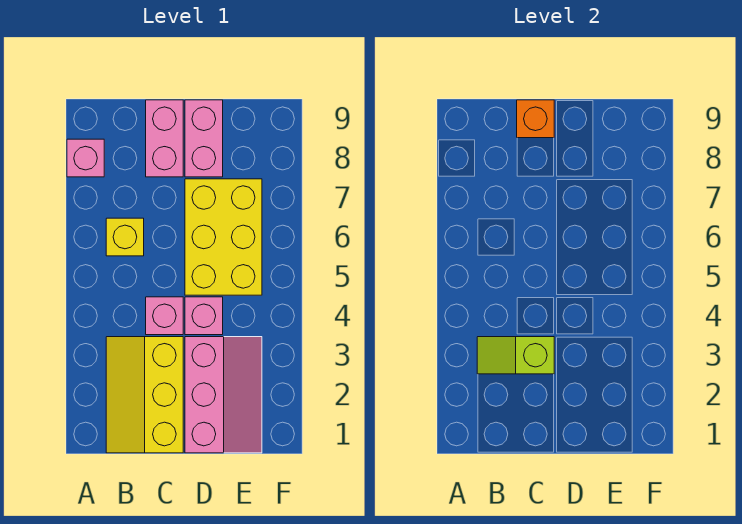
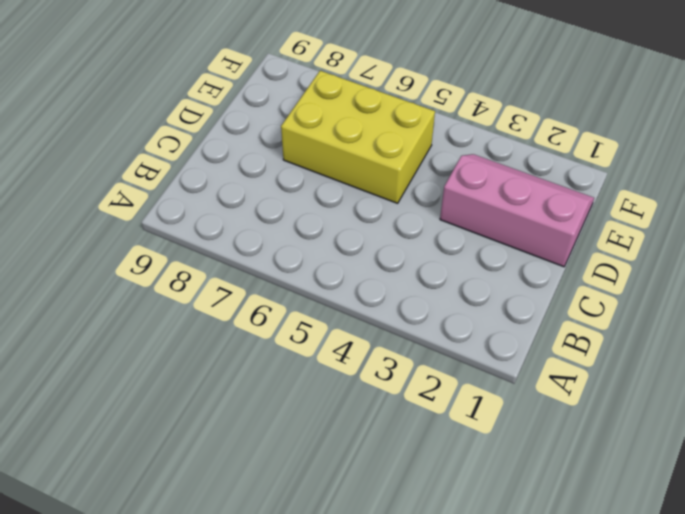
none -> pink brick A8 level 1
none -> yellow slope B1:C3 level 1 top C

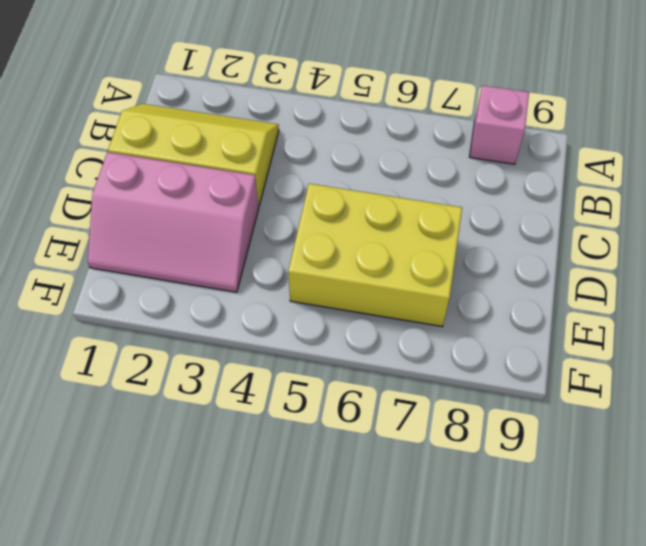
none -> yellow brick B6 level 1
none -> pink brick C4 level 1

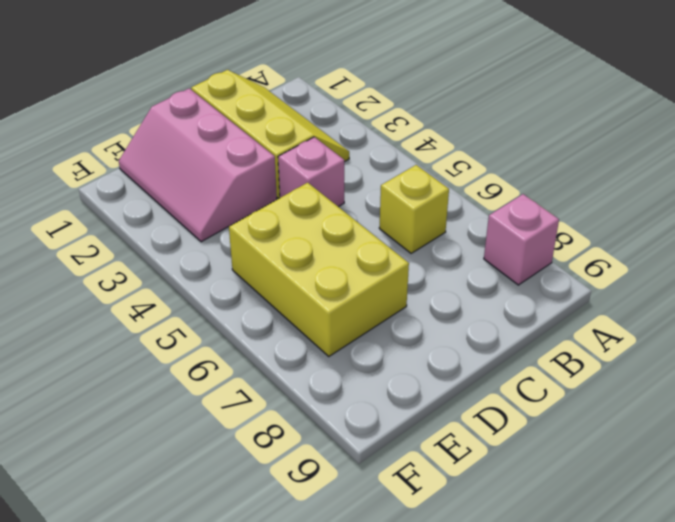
none -> pink brick C8:C9 level 1
none -> pink brick D4 level 1

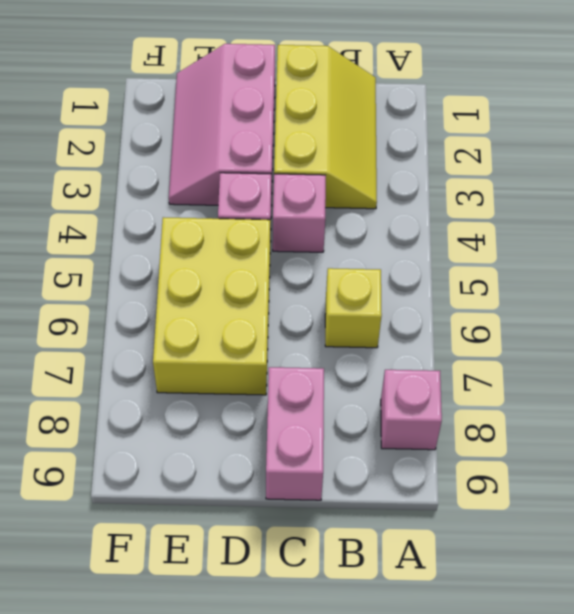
none -> pink brick D8:D9 level 1
none -> lime slope B3:C3 level 2 top C

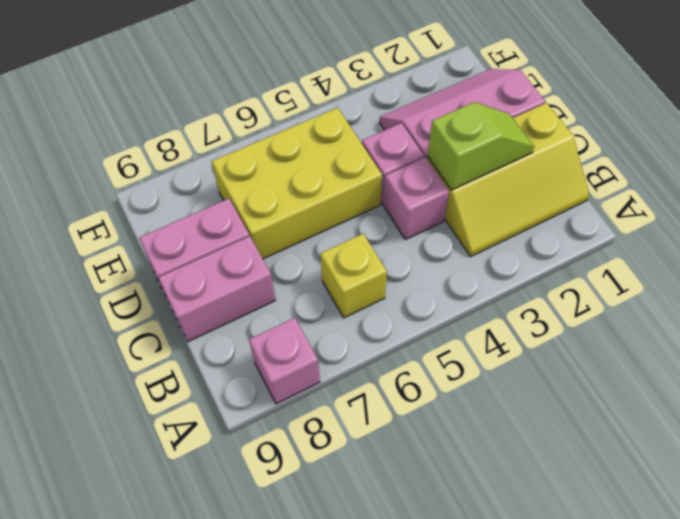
lime slope C2:C3 level 2 top 3 -> lime slope B3:C3 level 2 top C
none -> orange brick C9 level 2

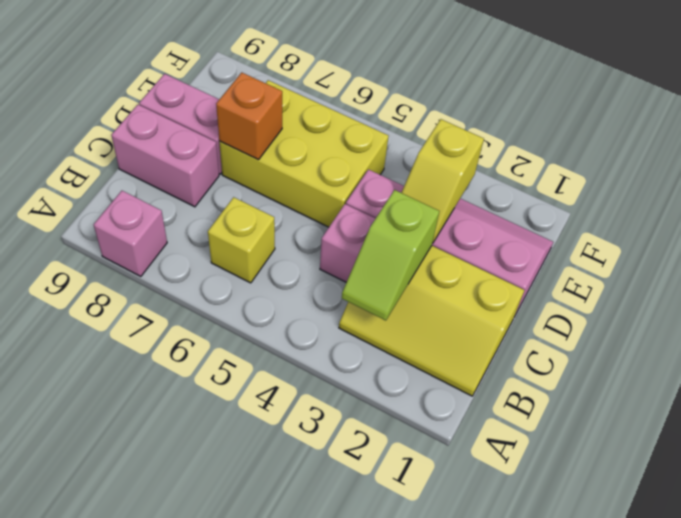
yellow slope D3:E3 level 2 top E -> none
orange brick D7 level 2 -> orange brick C9 level 2

